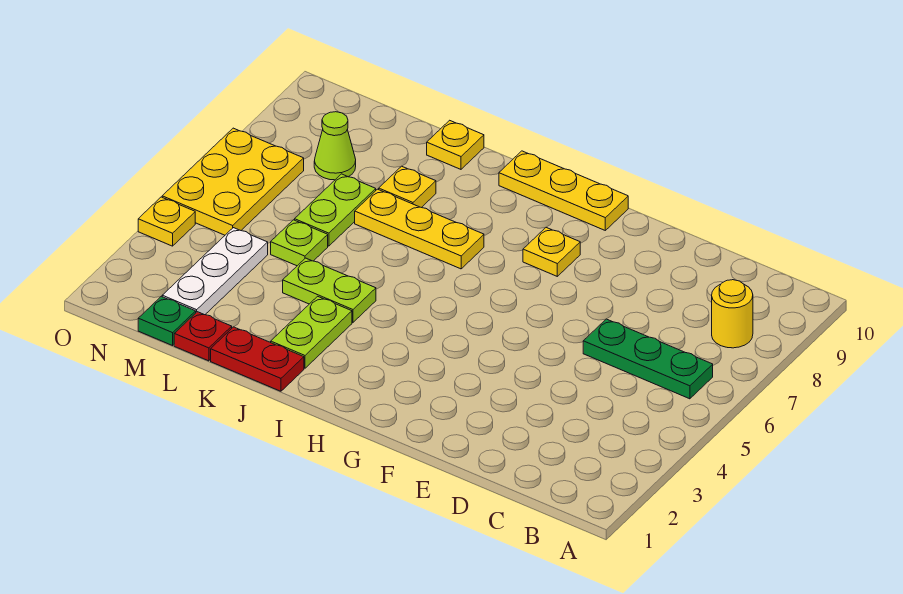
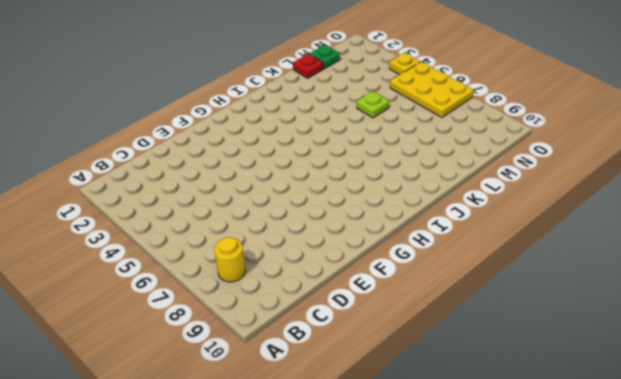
none -> green plate B6:D6 level 1
none -> yellow plate G8 level 1
none -> yellow plate G10:I10 level 1

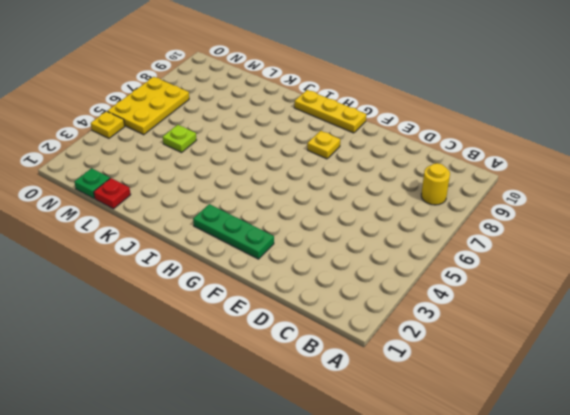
green plate F2:H2 level 1 -> green plate B6:D6 level 1
none -> yellow plate I7:K7 level 1
none -> red plate J1:K1 level 1
none -> lime plate J2:J3 level 1

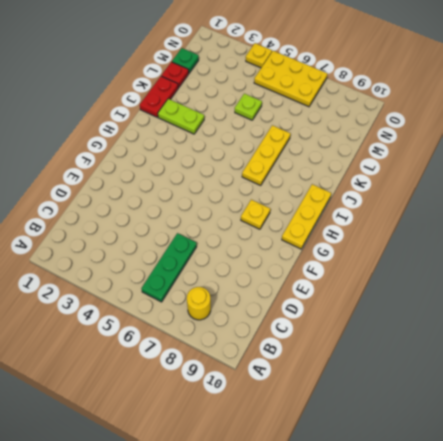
none -> lime plate J4:K4 level 1
none -> yellow plate K8 level 1
none -> yellow plate K10 level 1

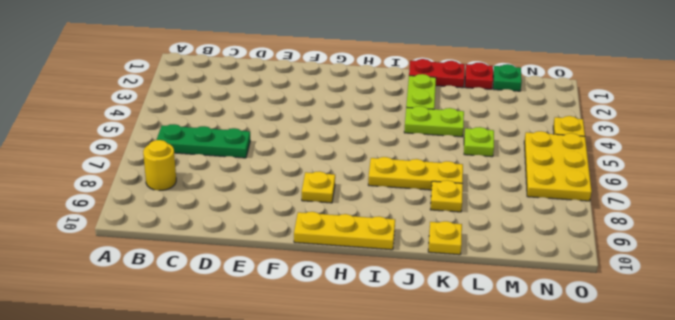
none -> lime plate L6:L7 level 1
none -> white plate M2:M4 level 1
none -> lime cone M8 level 1

